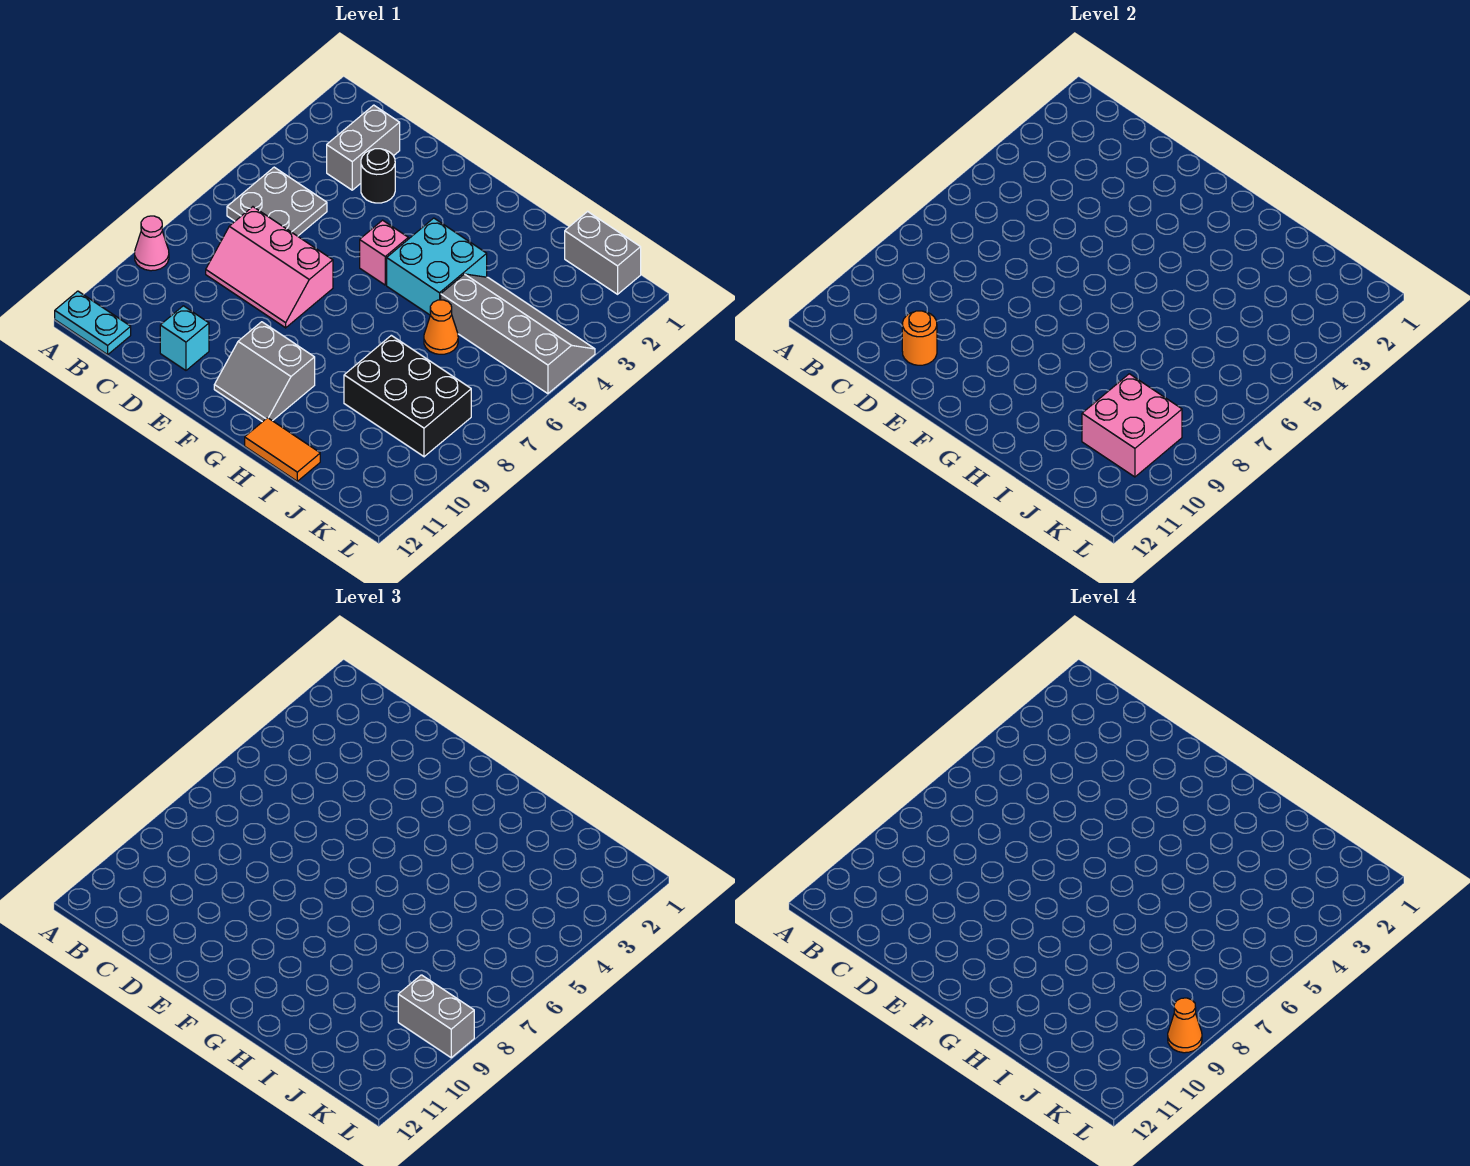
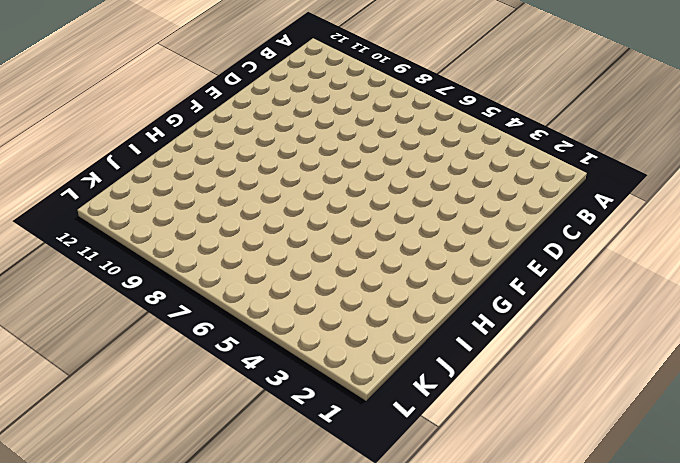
none -> pink cone A9 level 1
none -> cyan plate A12:B12 level 1
none -> grey plate B5:C6 level 1

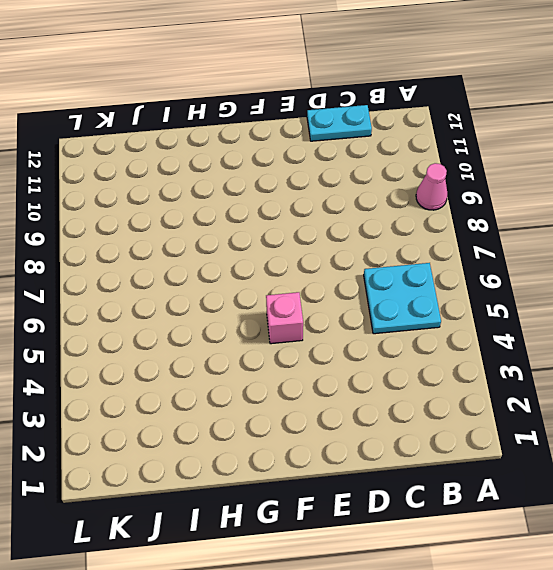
cyan plate B5:C6 level 1 -> grey plate B5:C6 level 1
cyan plate C12:D12 level 1 -> cyan plate A12:B12 level 1
none -> grey brick C2:C3 level 1
none -> pink slope C7:E8 level 1 top 7
none -> black round brick D3 level 1

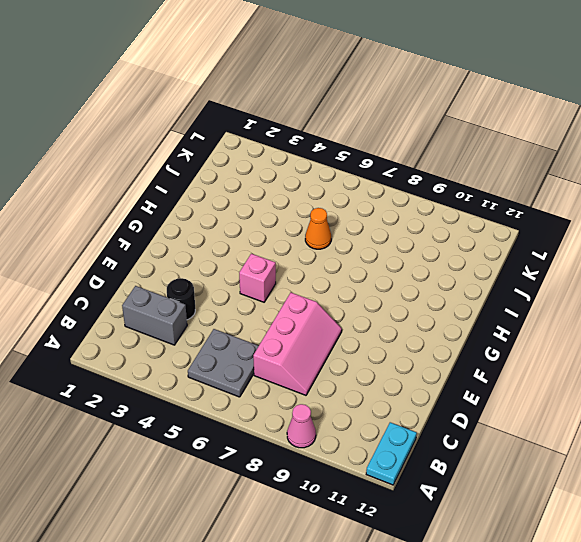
none -> cyan brick D11 level 1
none -> grey slope F10:G11 level 1 top 10
none -> cyan brick G4:H5 level 1

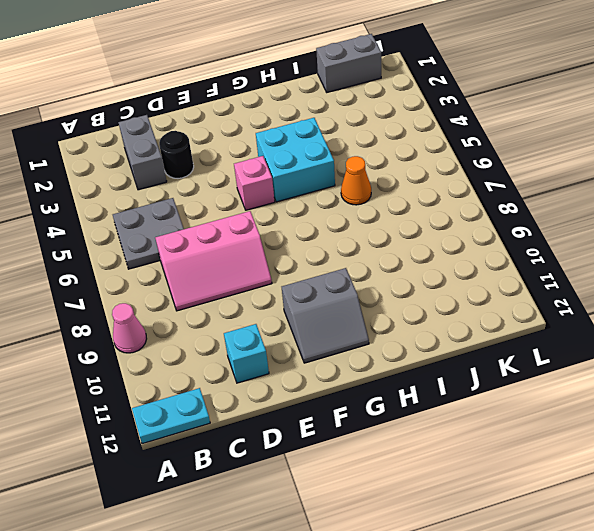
none -> orange tile H12:I12 level 1
none -> grey slope I4:L5 level 1 top 5
none -> black brick I8:K9 level 1

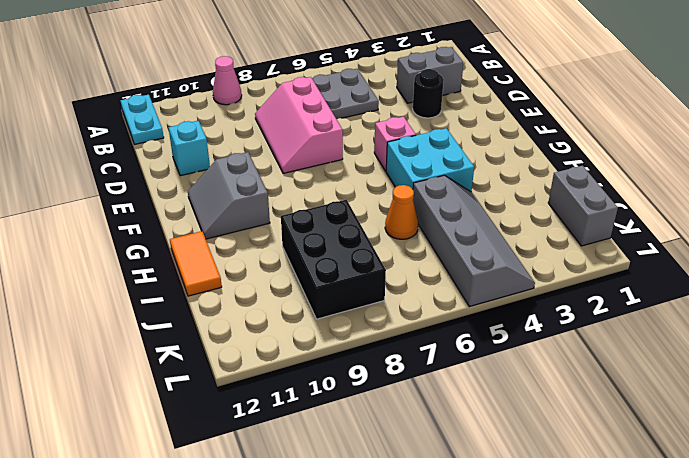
none -> orange round brick D11 level 2
none -> pink brick J9:K10 level 2
none -> grey brick K9:L9 level 3

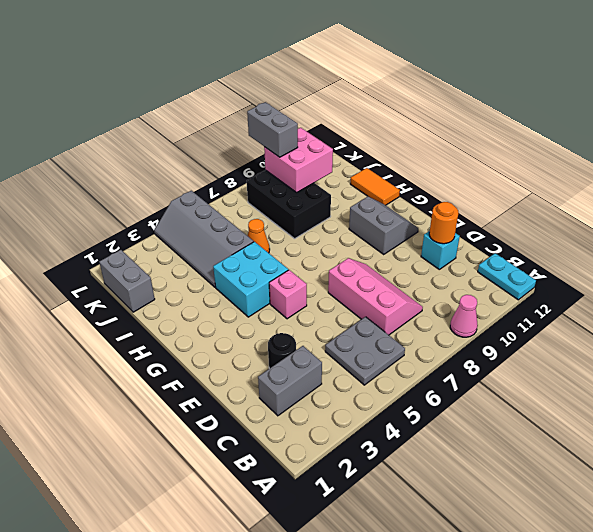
none -> orange cone L9 level 4

